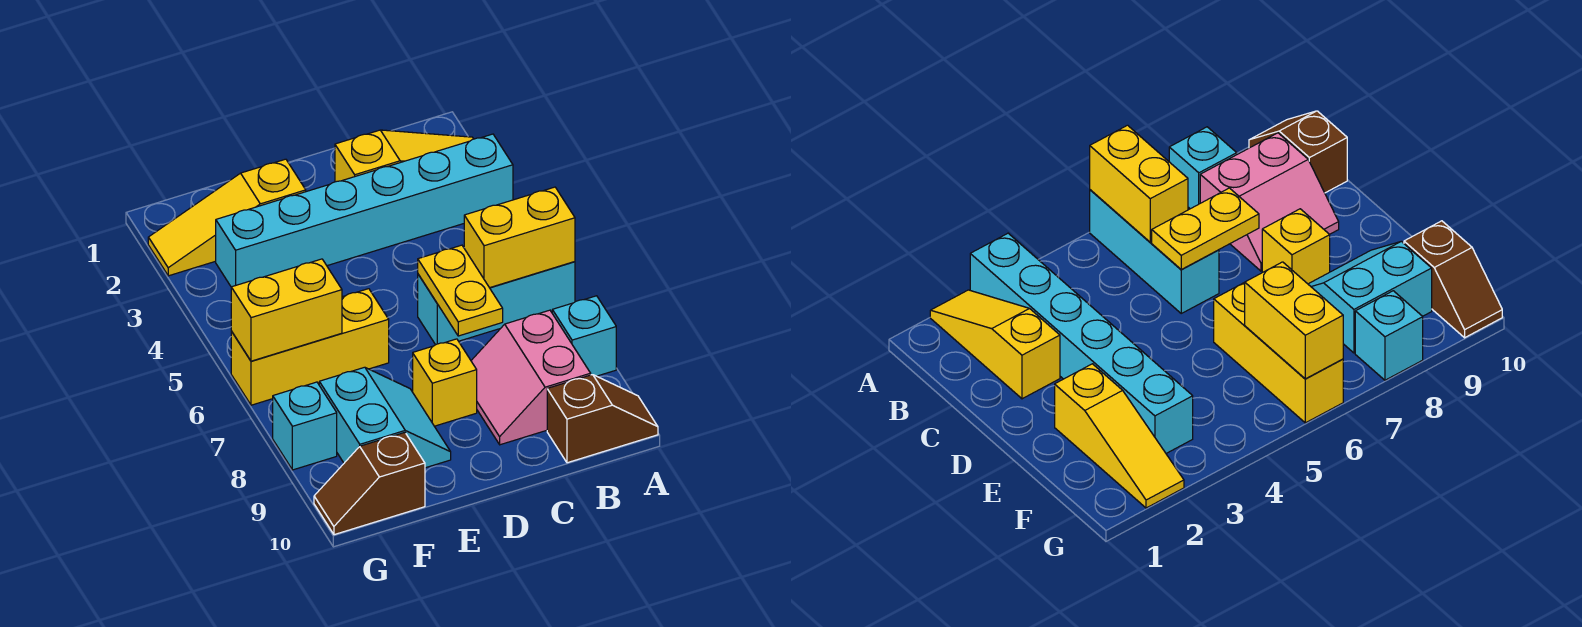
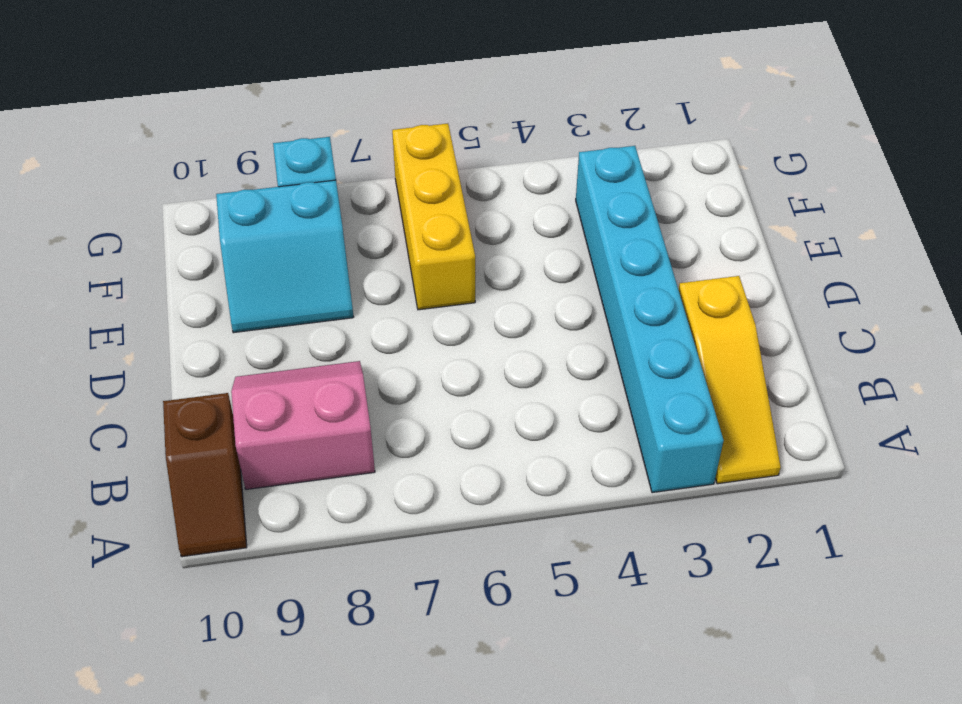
none -> cyan brick A6:C6 level 1
none -> cyan brick A8 level 1
none -> yellow brick D8 level 1

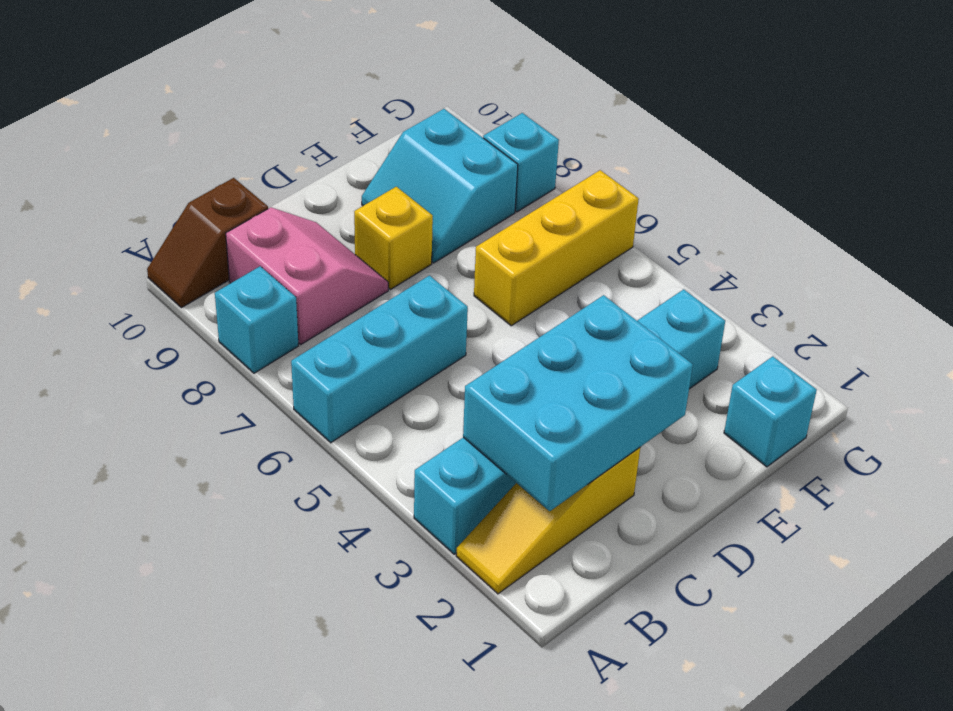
cyan brick B2:D3 level 2 -> none
cyan brick F1 level 1 -> none
none -> yellow slope E2:G2 level 1 top E
none -> brown slope F10:G10 level 1 top F
none -> yellow brick A6:B6 level 2

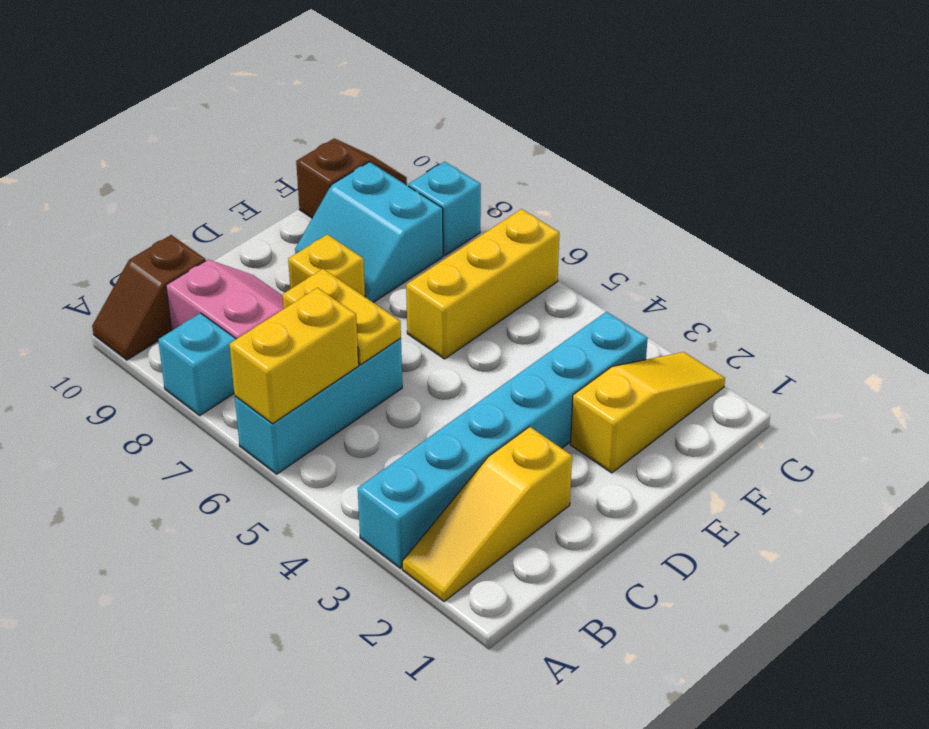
none -> yellow brick F6:G6 level 2

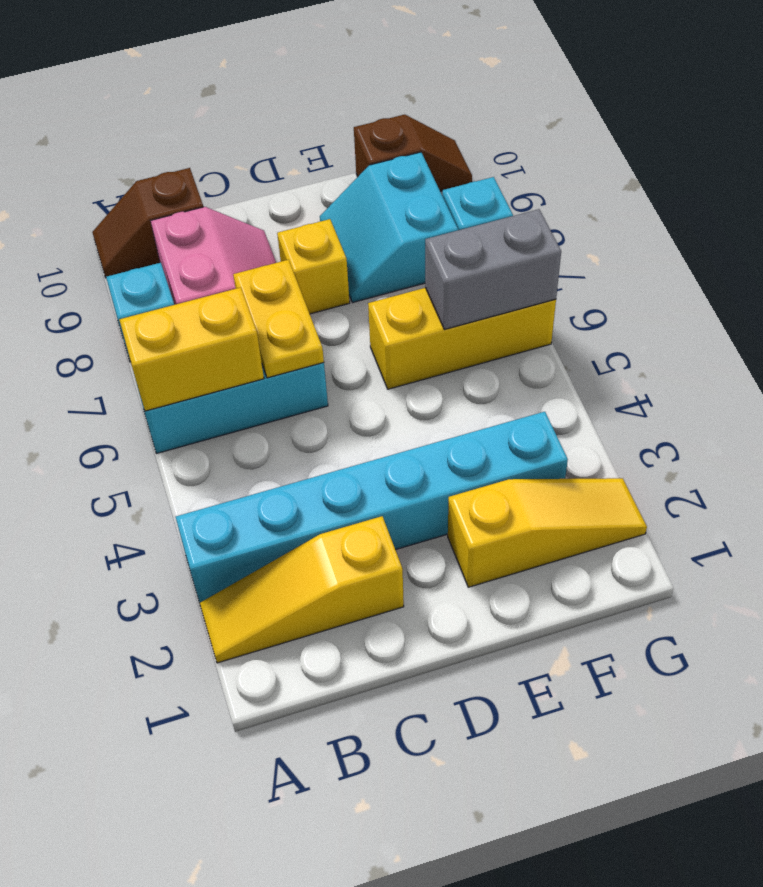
grey brick F6:G6 level 2 -> yellow brick F6:G6 level 2

